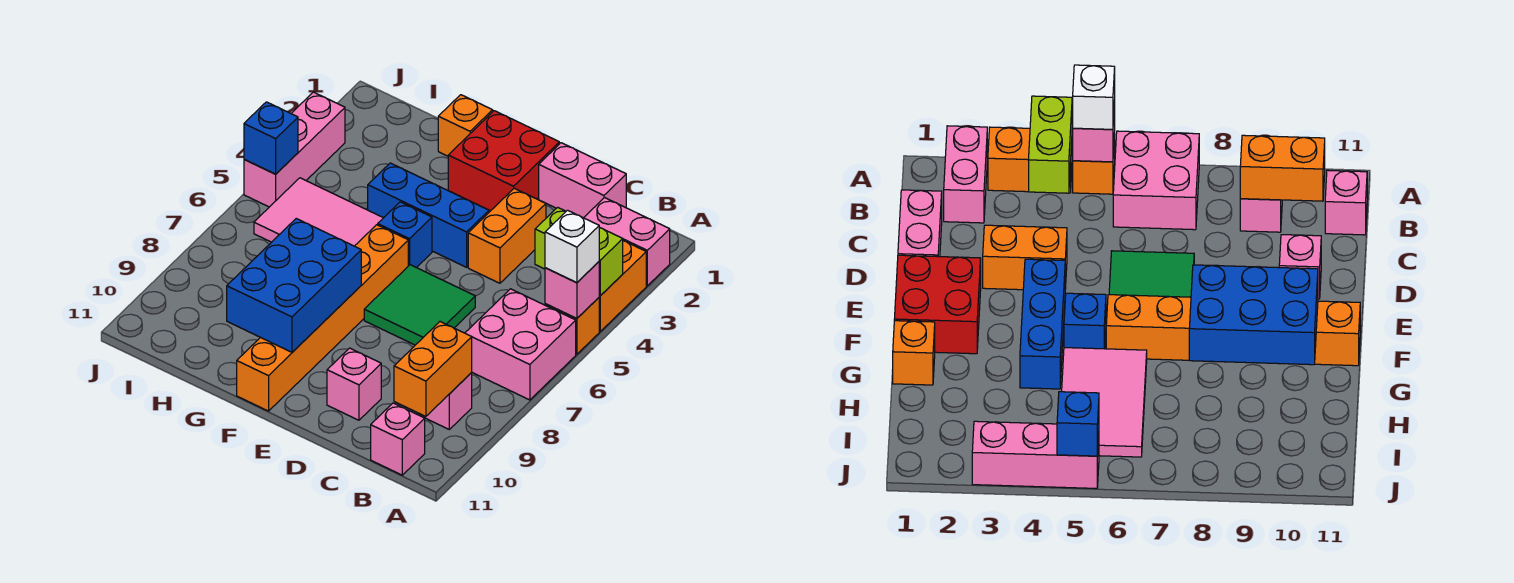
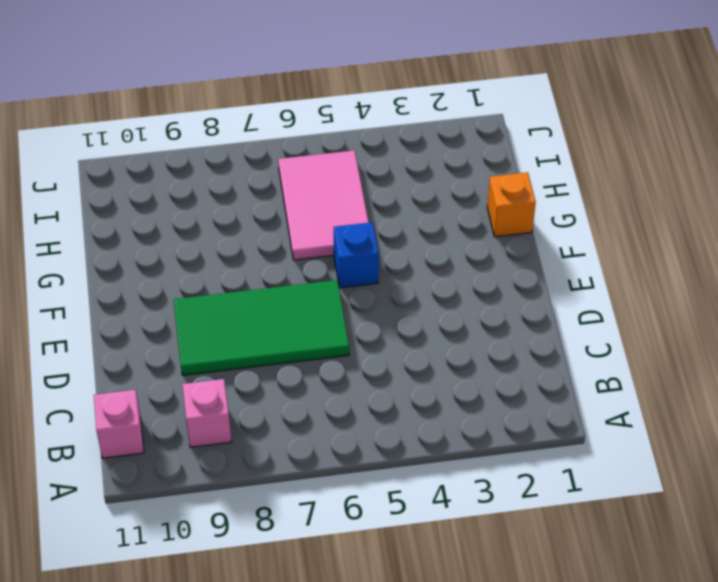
green tile D6:E9 level 1 -> green tile D6:E7 level 1
none -> pink brick A2:B2 level 1
none -> orange brick A3:A4 level 1
none -> orange brick A5 level 1

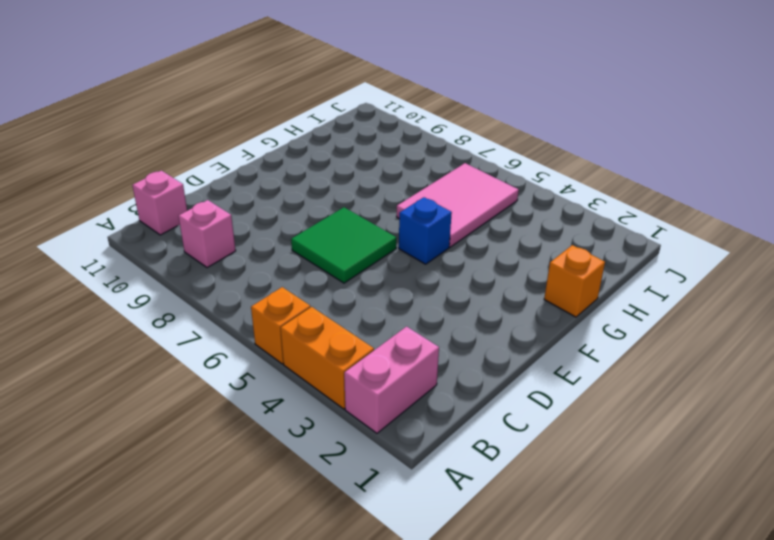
none -> pink brick A6:B7 level 1
none -> pink brick C1:D1 level 1
none -> orange brick D3:D4 level 1

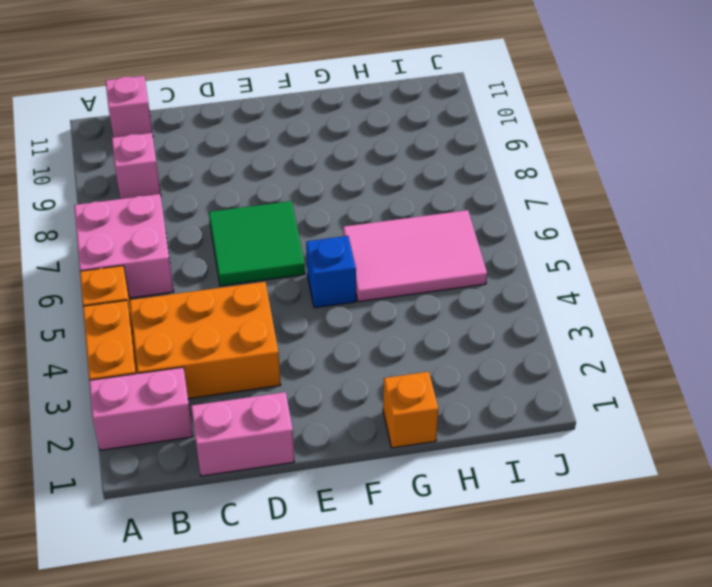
orange brick B3:D4 level 1 -> orange brick D3:D4 level 1
none -> pink brick D10 level 1
none -> red brick E1:F2 level 1
none -> blue brick E4:G4 level 1

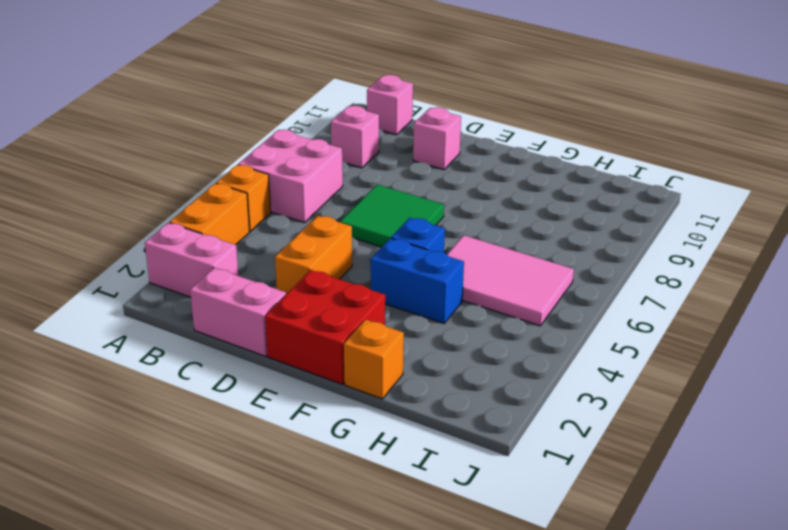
blue brick F4:G4 level 1 -> blue brick E4:G4 level 1
none -> orange brick F6:F11 level 1
none -> pink brick J3:J5 level 1
none -> lime brick A4:B4 level 2

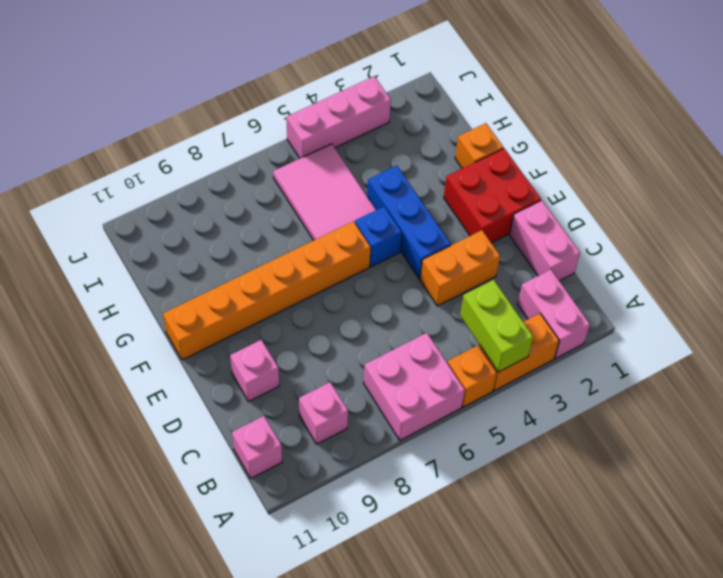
none -> green tile D6:E7 level 1
none -> pink brick A5 level 2
none -> orange brick B9:B10 level 2

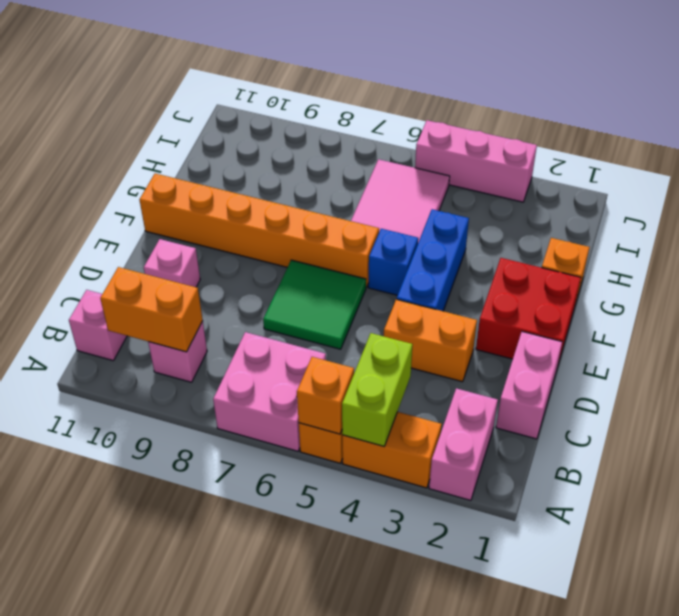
orange brick A5 level 2 -> pink brick A5 level 2
none -> blue brick F8:G10 level 2
none -> blue brick J5 level 2
none -> white brick A5 level 3

